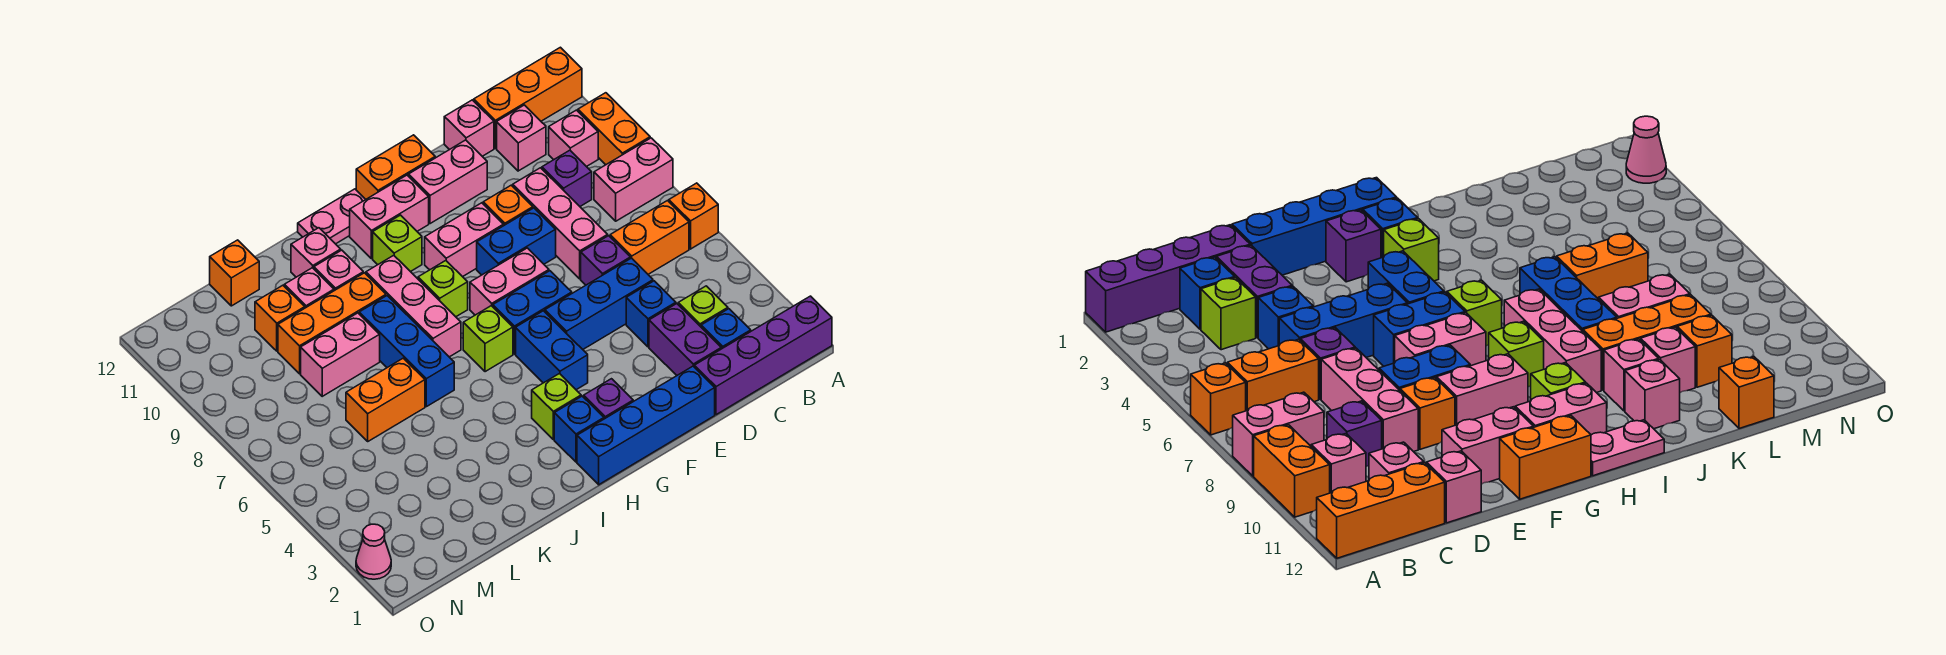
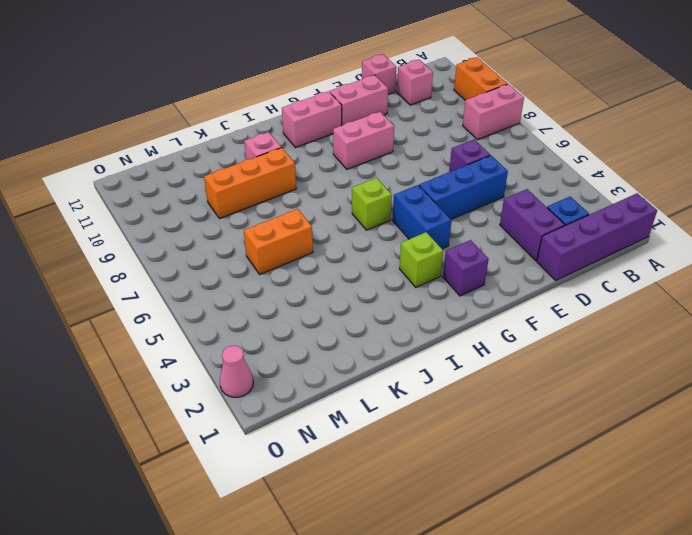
none -> orange brick A6 level 1
none -> orange brick A12:C12 level 1
none -> orange brick B6:C6 level 1
none -> pink brick B10 level 1

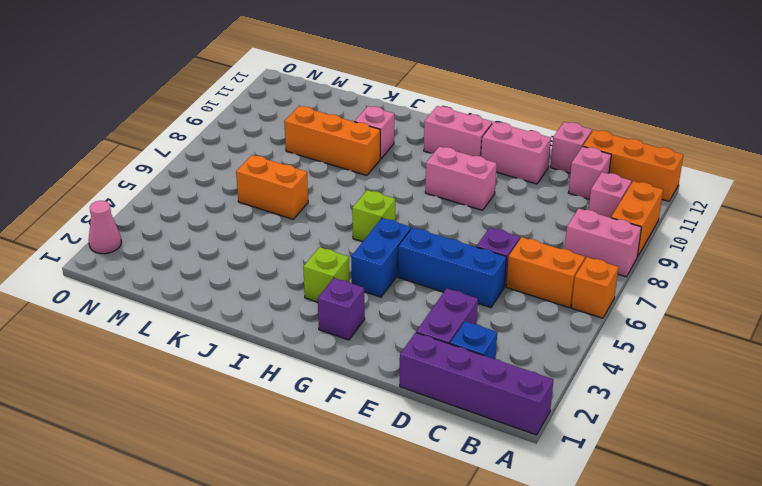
none -> lime brick C3 level 1
none -> purple brick C9 level 1
none -> blue brick D4 level 1
none -> pink brick D7:D9 level 1

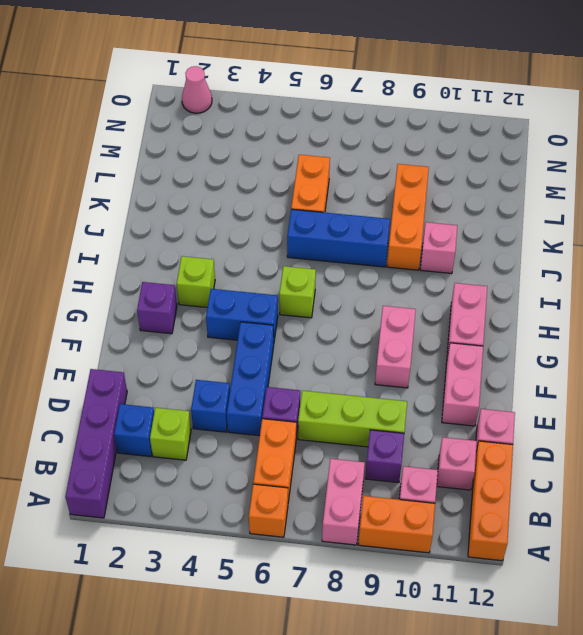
lime brick D7:D9 level 1 -> pink brick D7:D9 level 1
none -> purple brick D2:D3 level 1
none -> blue brick E1:H1 level 1
none -> blue brick E8:F8 level 1
none -> orange brick E9 level 1

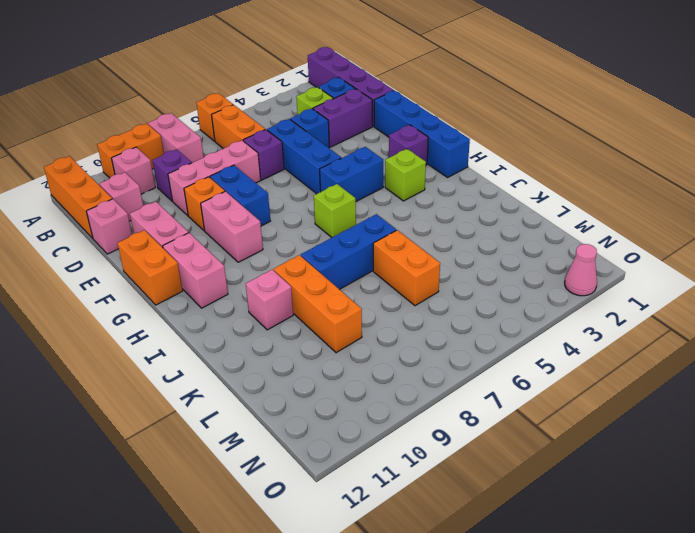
none -> blue brick F6:G6 level 1
none -> pink brick F7:G7 level 1
none -> blue brick H2 level 1
none -> lime brick H8 level 1

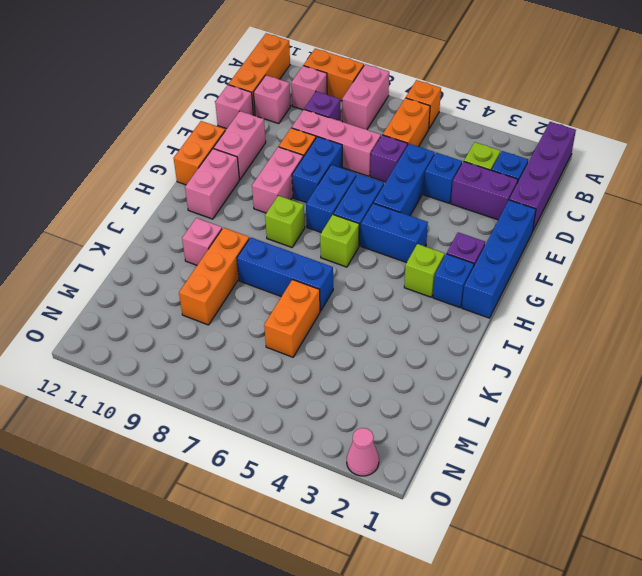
blue brick F7:G7 level 1 -> pink brick F7:G7 level 1
none -> lime brick H10 level 1
none -> pink plate H12:I12 level 1
none -> pink brick I7:I9 level 1
none -> pink brick J11 level 1

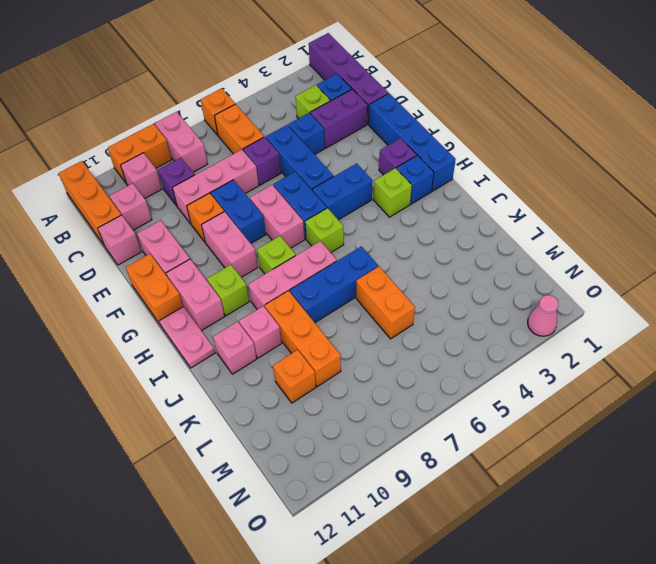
none -> pink brick K8:L8 level 1
none -> pink brick K10 level 1
none -> orange brick L12 level 1

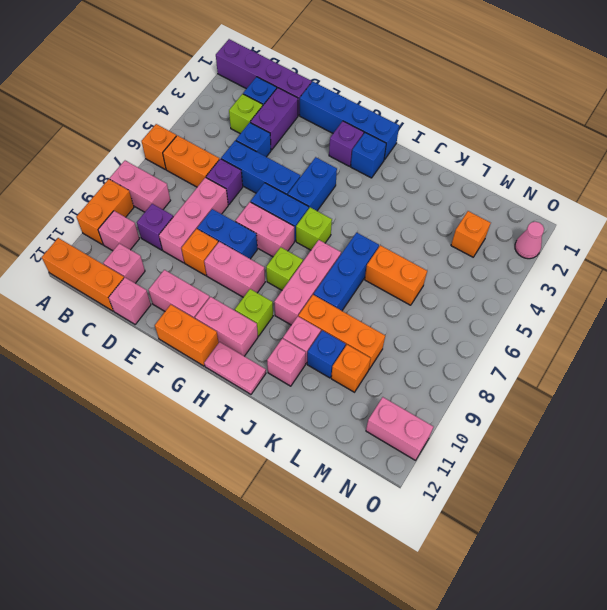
blue brick K10 level 1 -> pink brick K10 level 1
orange brick M3 level 1 -> orange brick L12 level 1
pink brick N11:O11 level 1 -> pink brick K8:L8 level 1
none -> lime brick H3 level 1

